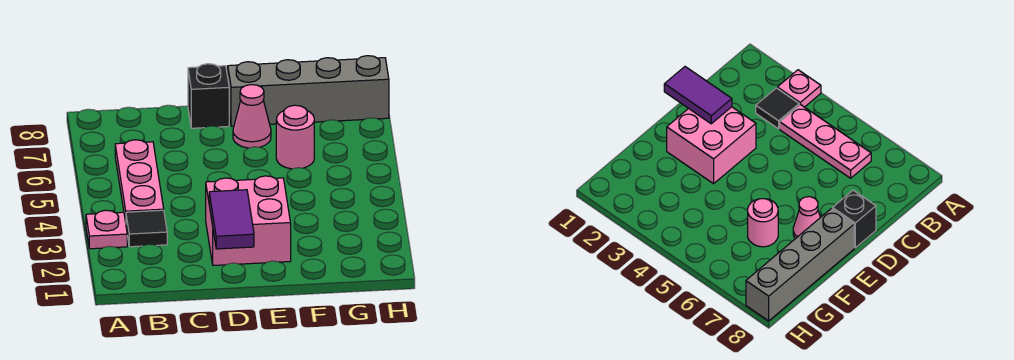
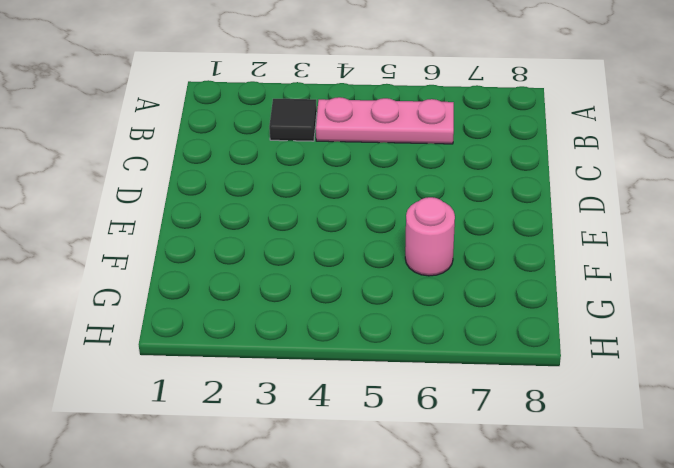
none -> pink plate A3 level 1
none -> pink brick D2:E3 level 1

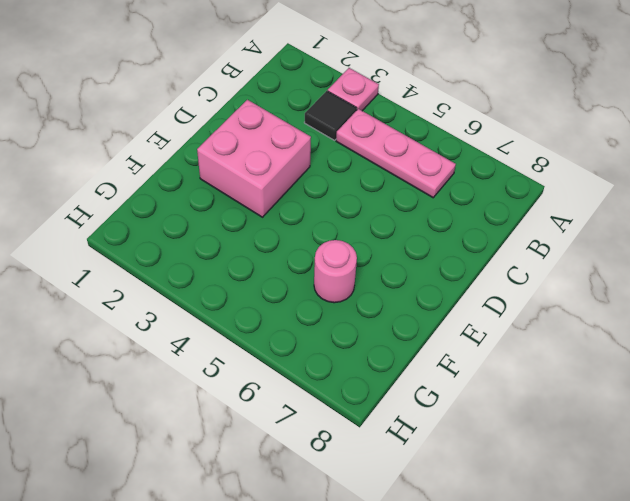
none -> black brick D8 level 1
none -> pink cone E7 level 1

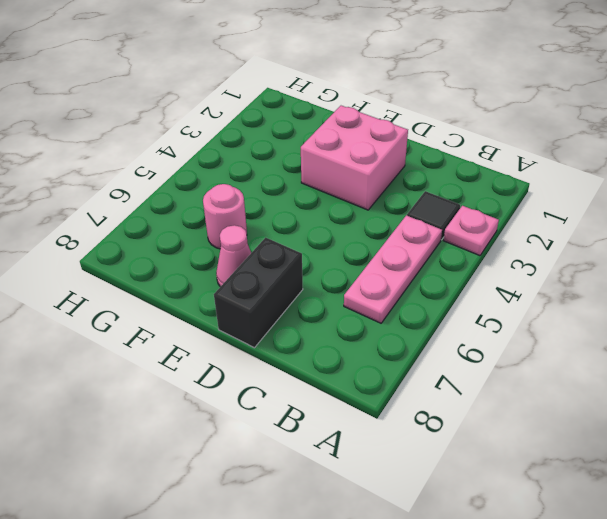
black brick D7:D8 level 1 -> black brick D8 level 1
none -> grey brick E8:H8 level 1
none -> purple tile D1:D2 level 2

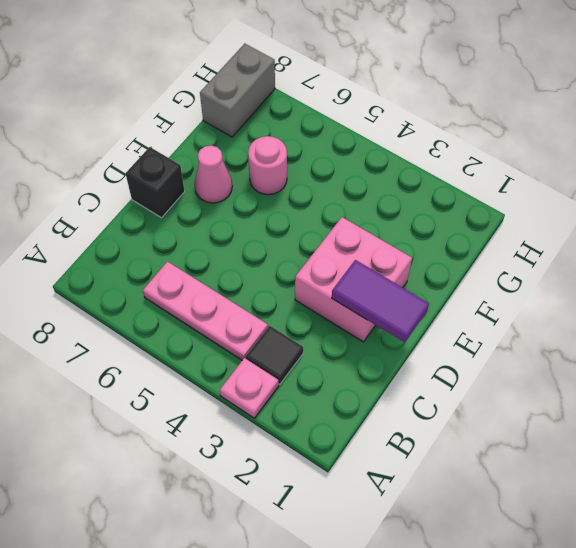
grey brick G8:H8 level 1 -> grey brick E8:H8 level 1

